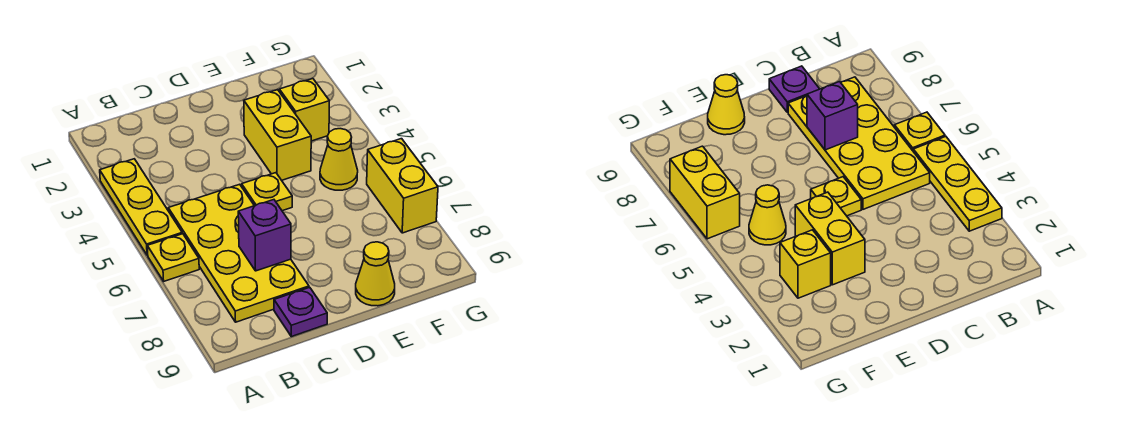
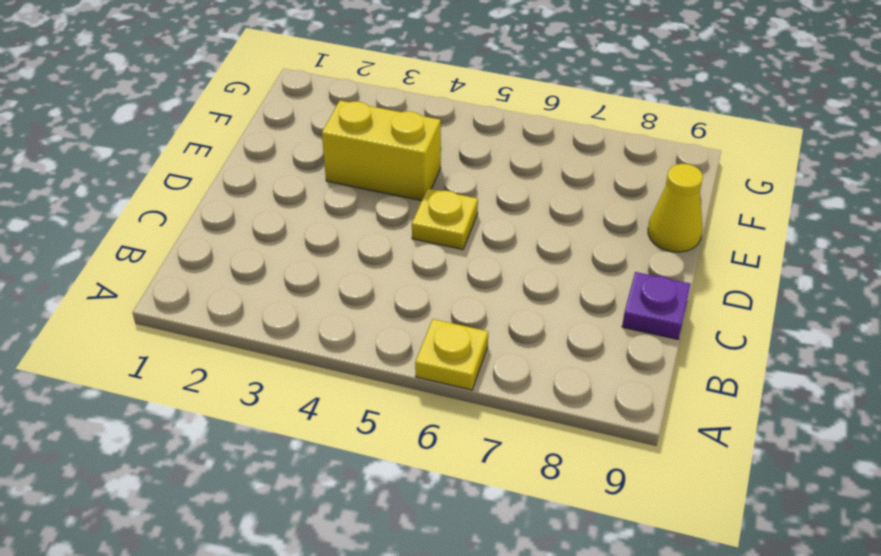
none -> yellow plate A3:A5 level 1
none -> yellow plate B5:C8 level 1

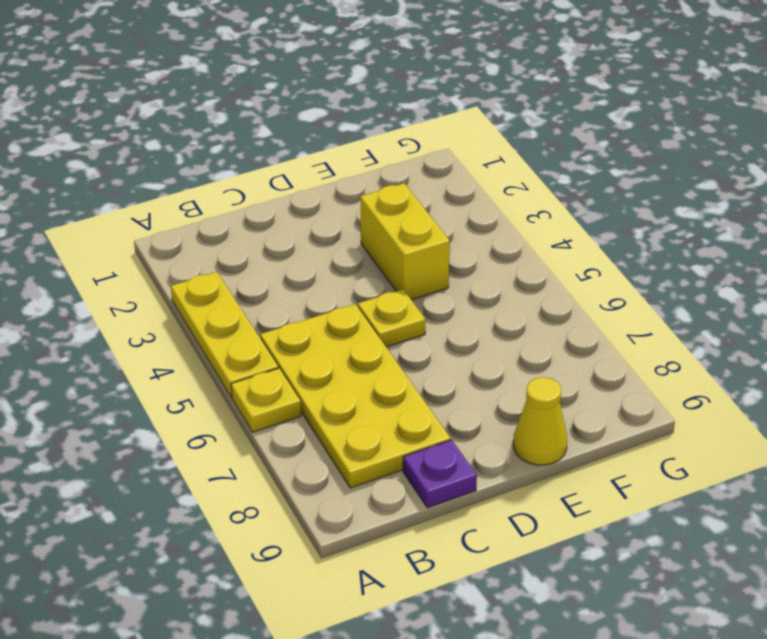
none -> yellow brick F3 level 1
none -> yellow cone F5 level 1

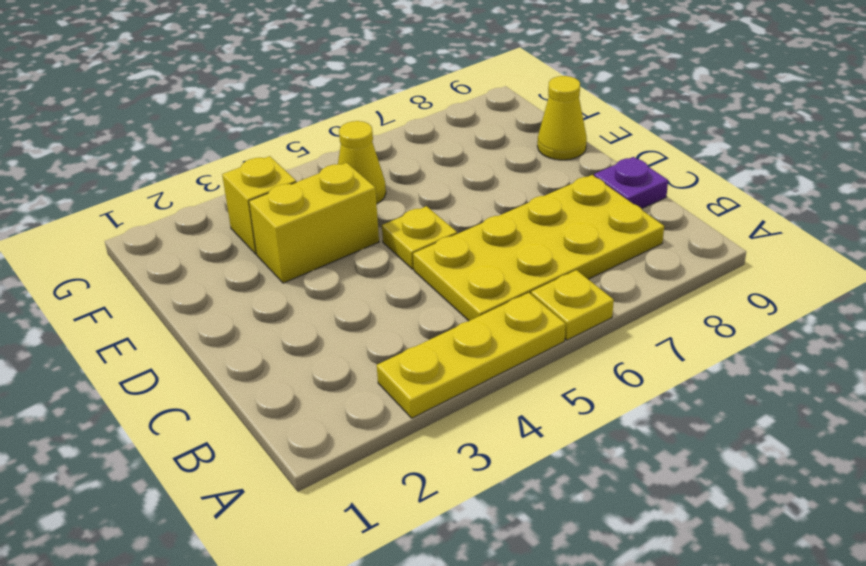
none -> yellow brick G6:G7 level 1
none -> purple brick C7 level 2

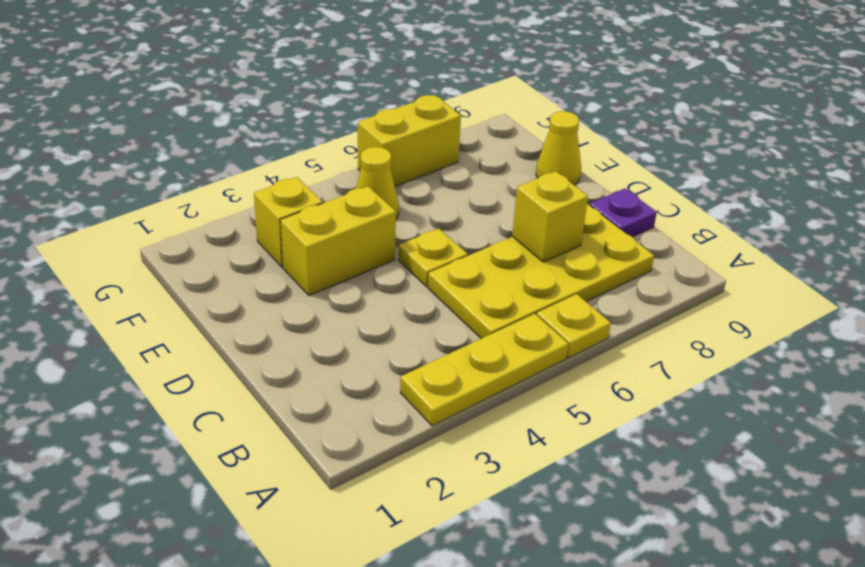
yellow brick C7 level 2 -> purple brick C7 level 2

